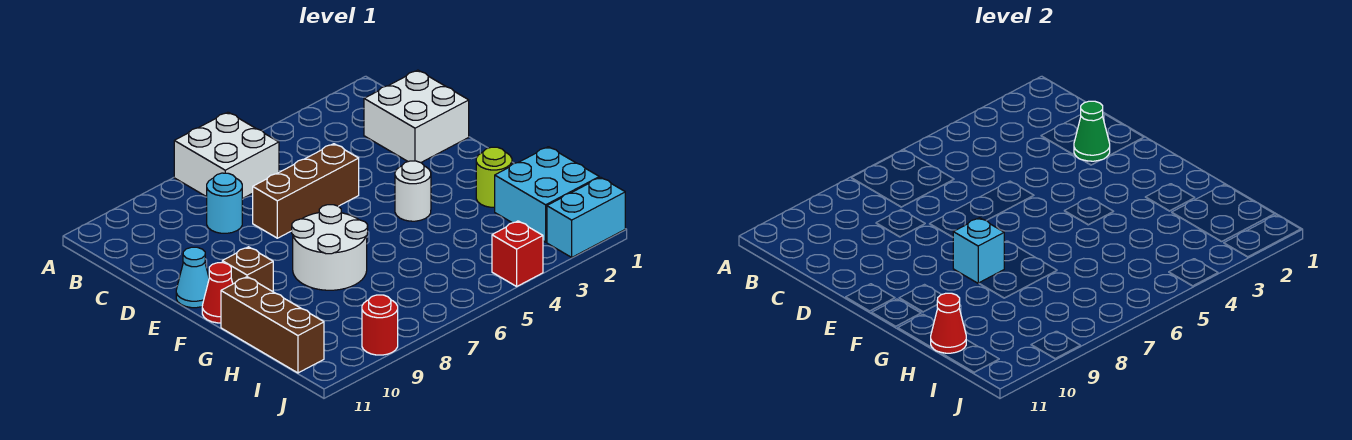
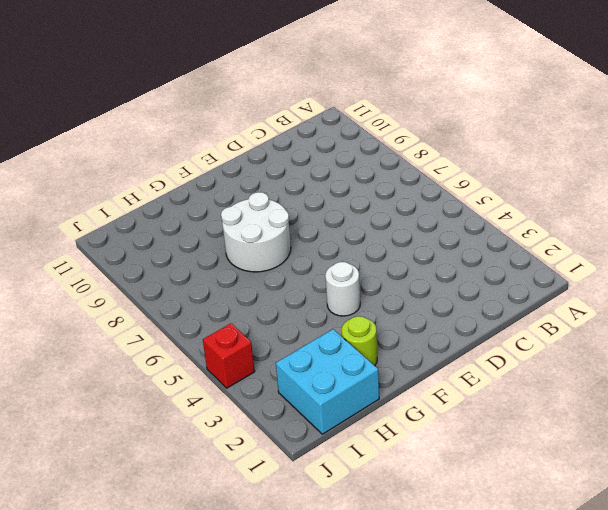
none -> white brick A6:B7 level 1
none -> white brick C1:D2 level 1
none -> cyan round brick C8 level 1

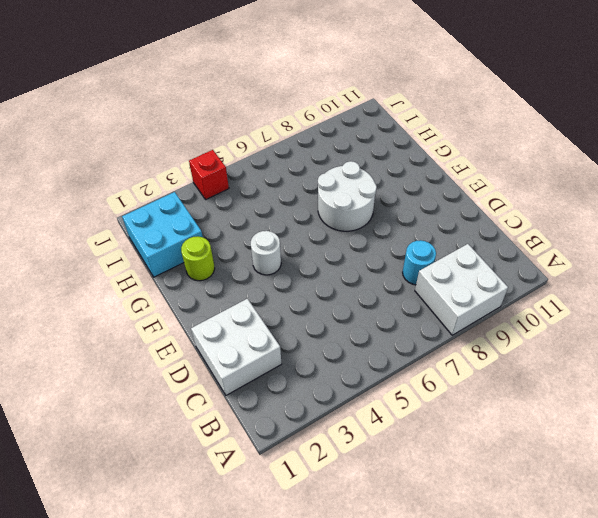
white brick A8:B9 level 1 -> white brick A6:B7 level 1
none -> brown brick D5:D7 level 1
none -> cyan cone E11 level 1
none -> brown brick F10 level 1

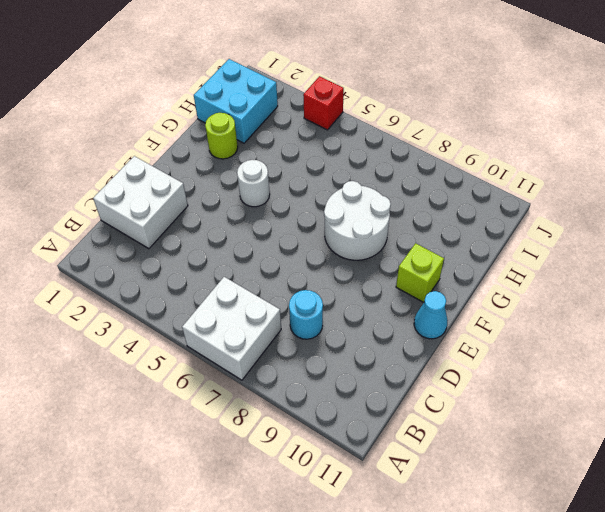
lime brick F10 level 1 -> brown brick F10 level 1
none -> brown brick D5:D7 level 1
none -> red cone F11 level 1
none -> brown brick G11:I11 level 1

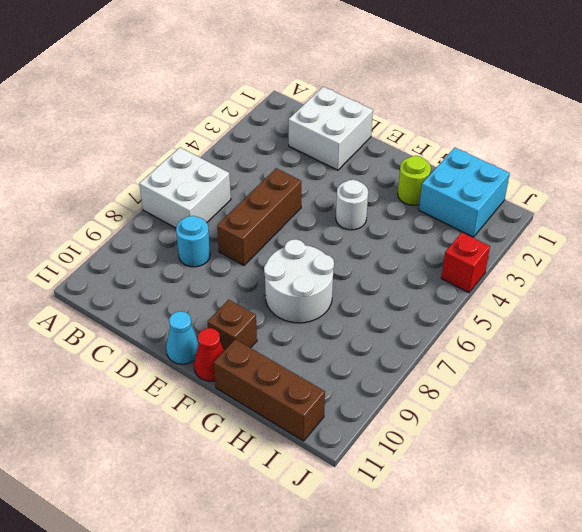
none -> cyan brick J1:J2 level 1
none -> red round brick J9 level 1
none -> green cone D2 level 2

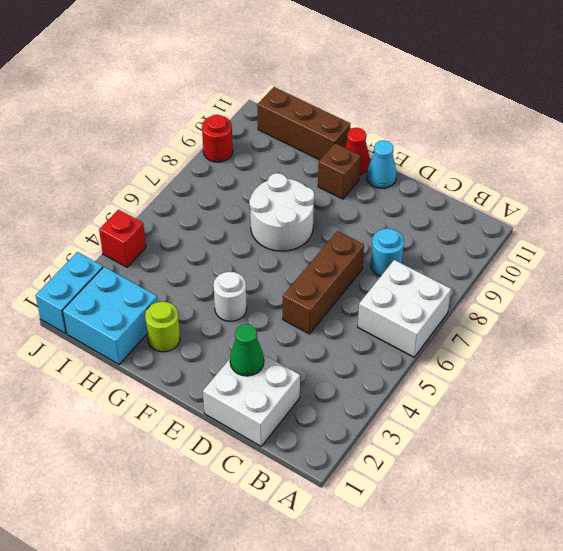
none -> cyan brick F8 level 2
none -> red cone H11 level 2

